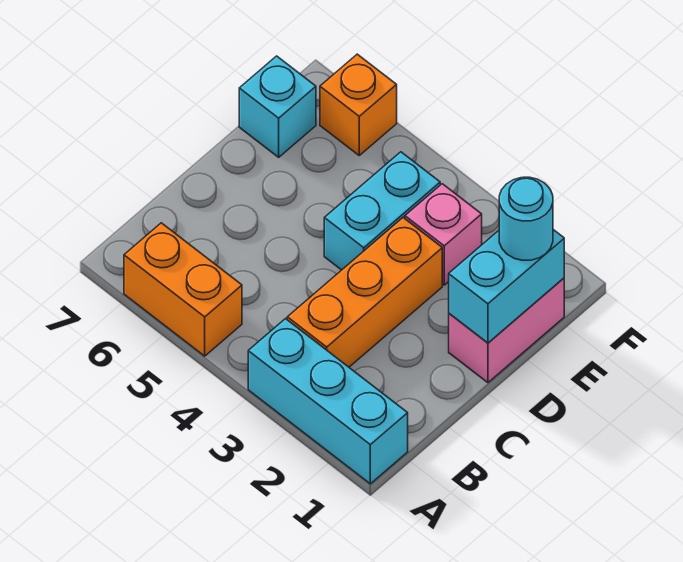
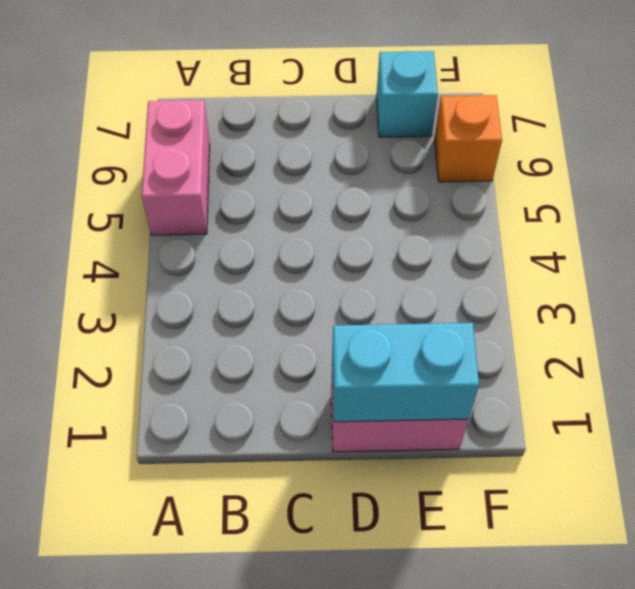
pink brick A5:A6 level 1 -> orange brick A5:A6 level 1
none -> cyan brick A1:A3 level 1
none -> orange brick B3:D3 level 1

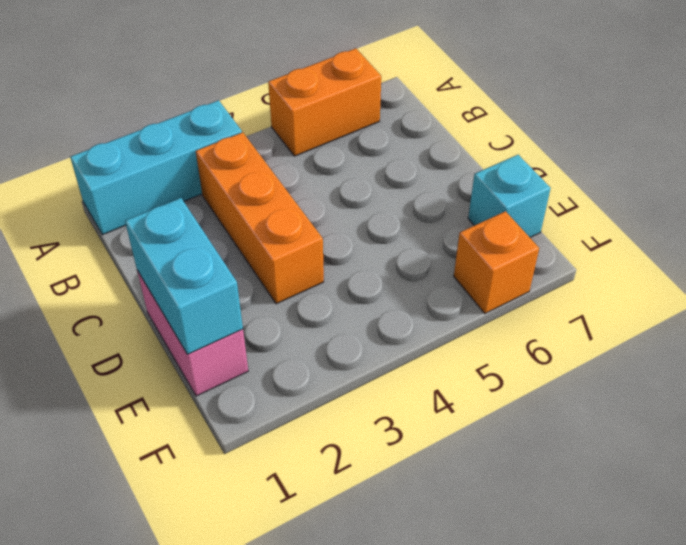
none -> cyan brick D4:E4 level 1
none -> pink brick E3 level 1

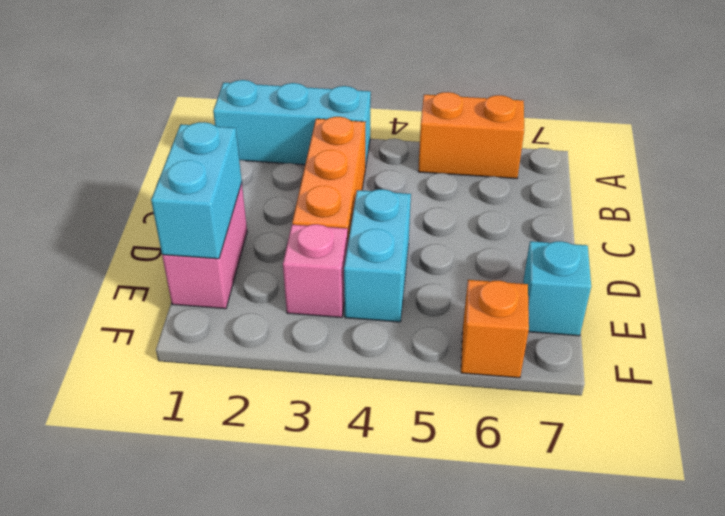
none -> cyan round brick E1 level 3

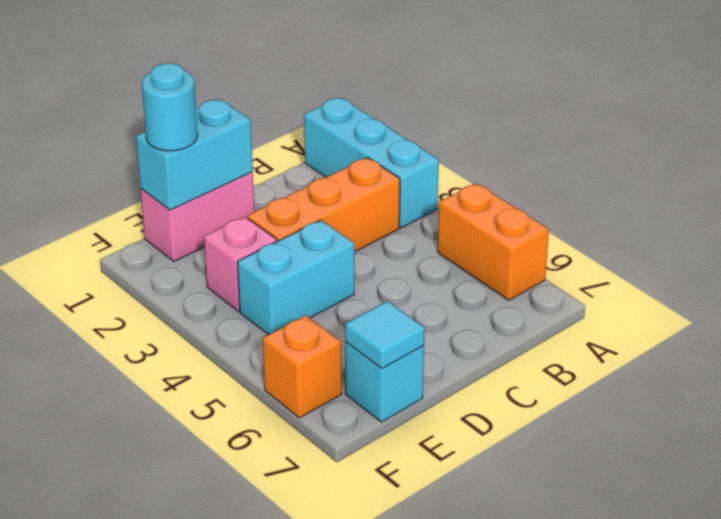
cyan tile E7 level 2 -> none

